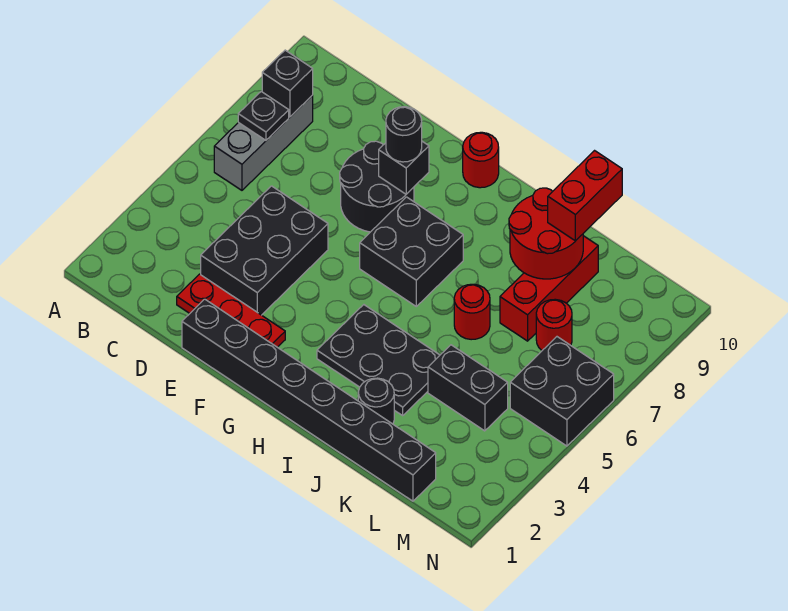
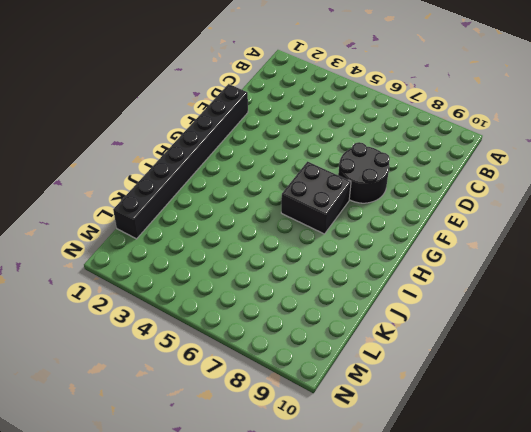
none -> grey brick B6:B8 level 1
none -> red plate D2:F2 level 1
none -> black brick D3:E5 level 1

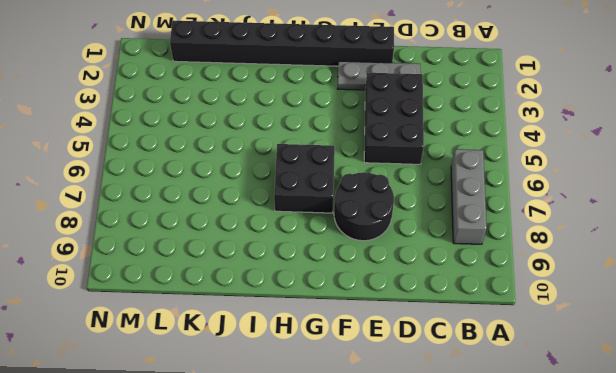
grey plate D2:F2 level 1 -> red plate D2:F2 level 1
none -> red round brick G10 level 1
none -> black plate H3:J4 level 1
none -> black round brick J2 level 1

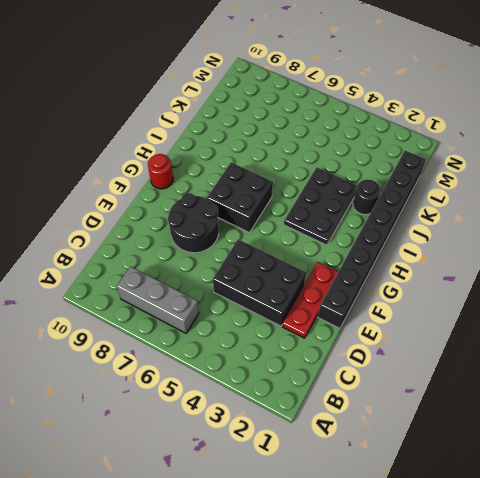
none -> red round brick J6 level 1
none -> black brick K4:L4 level 1
none -> red brick K7:K9 level 1

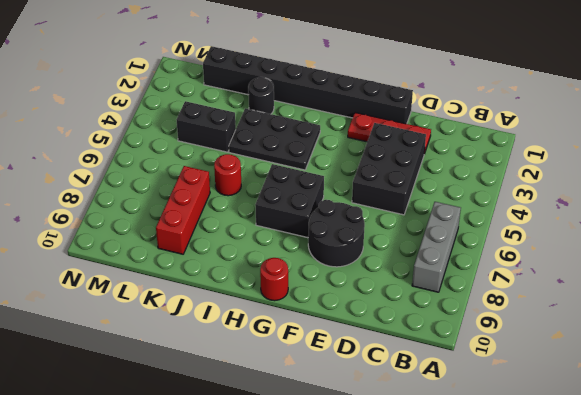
none -> red round brick L7 level 1
none -> black brick M5:N6 level 1
none -> black plate B7 level 2

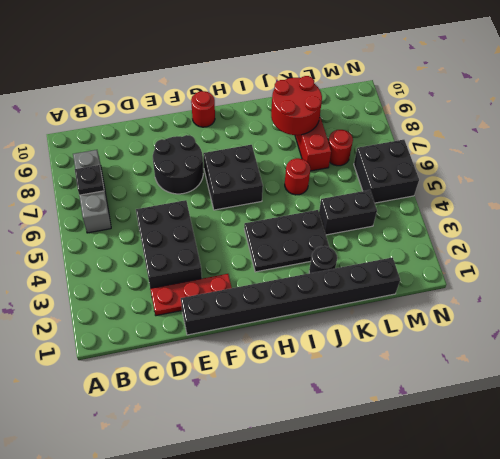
none -> black brick B8 level 2
none -> black brick F8 level 2
none -> black round brick F8 level 3

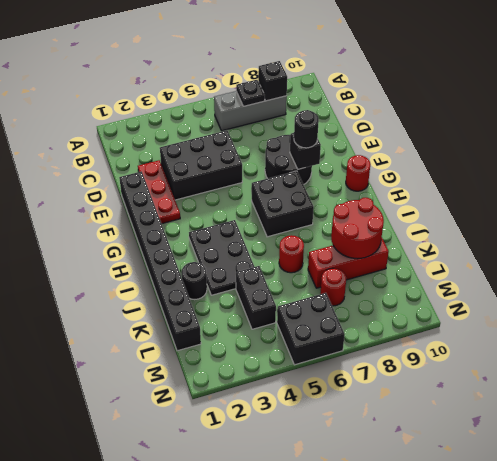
none -> red brick K9:K10 level 3

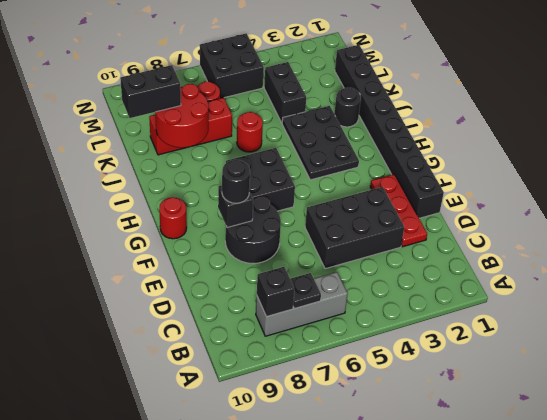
black brick K9:K10 level 3 -> red brick K9:K10 level 3

